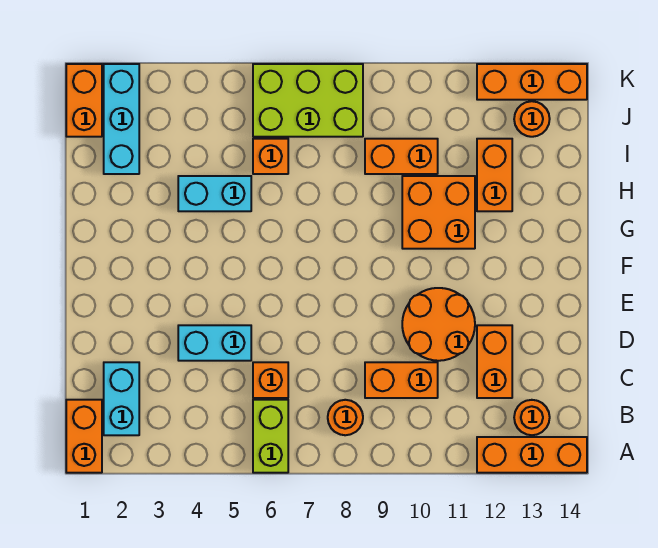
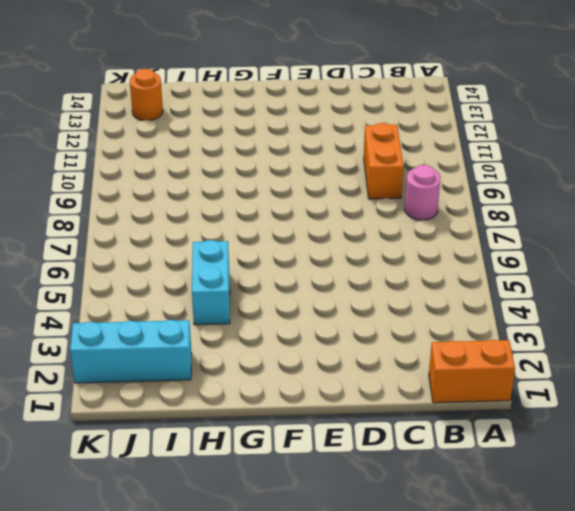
pink round brick B8 level 1 -> orange round brick B8 level 1
none -> lime brick A6:B6 level 1
none -> orange brick A12:A14 level 1
none -> cyan brick B2:C2 level 1

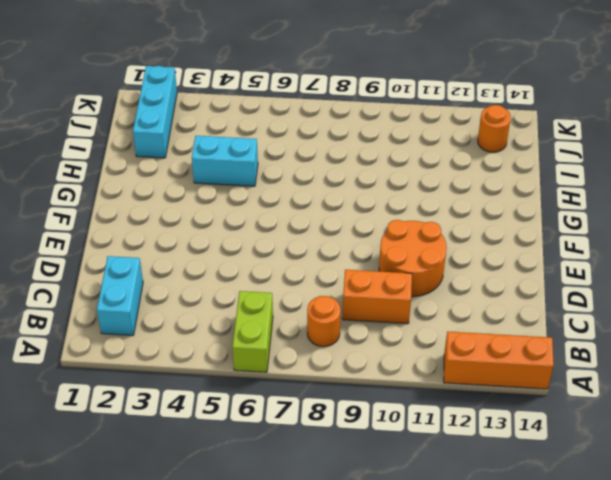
none -> orange brick A1:B1 level 1
none -> orange round brick B13 level 1
none -> orange brick C6 level 1

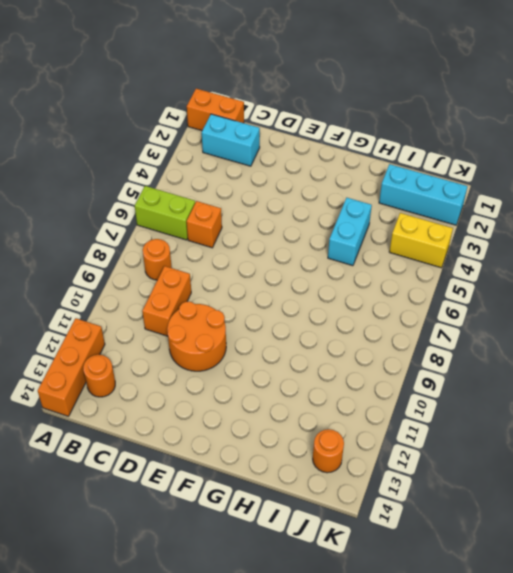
yellow brick J4:K4 level 1 -> none
none -> orange brick C12:D12 level 1
none -> cyan brick D4:D5 level 1
none -> orange brick G10:H11 level 1

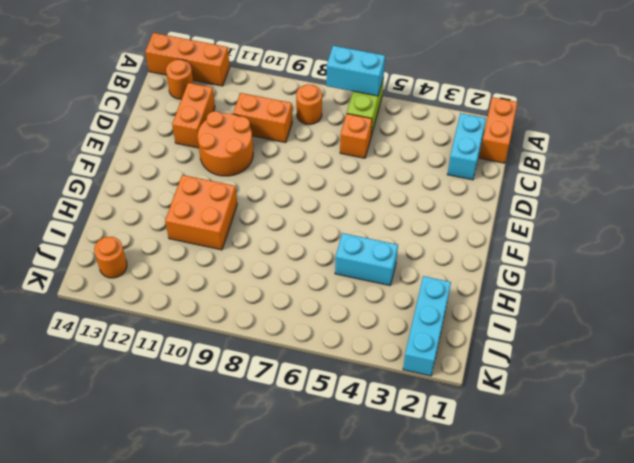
cyan brick A6:A7 level 2 -> cyan brick D4:D5 level 1
none -> orange brick H12:I12 level 1
none -> orange brick I6 level 1
none -> orange brick I9:I10 level 1

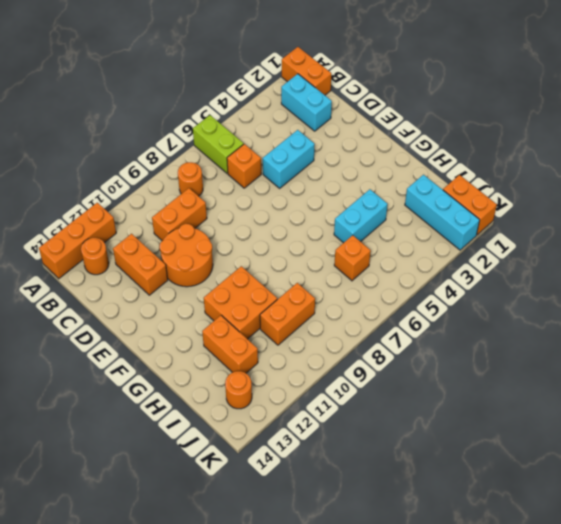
none -> lime brick J6:K8 level 1
none -> orange brick K12:K14 level 1

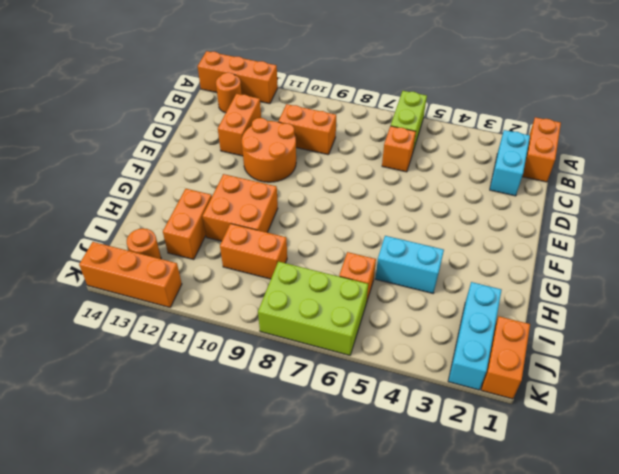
none -> orange round brick B8 level 1
none -> cyan brick D4:D5 level 1

